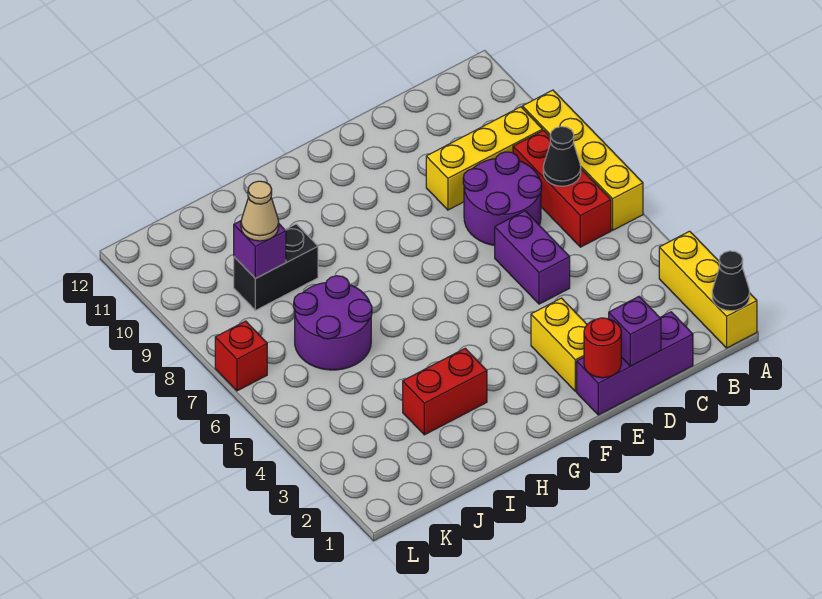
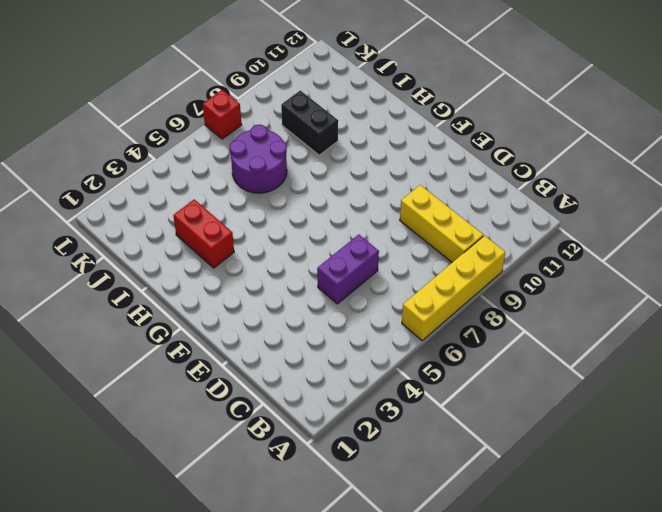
none -> yellow brick A1:A3 level 1
none -> red brick B6:B8 level 1
none -> purple brick C1:E1 level 1

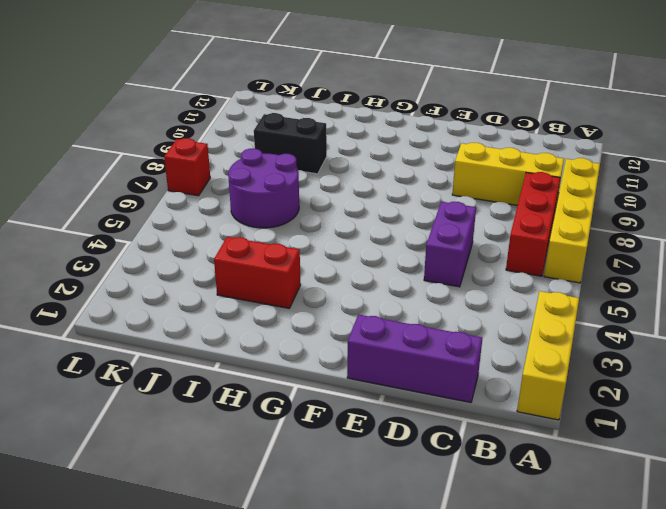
none -> purple round brick C7:D8 level 1
none -> yellow brick E2:E3 level 1
none -> black cone A1 level 2

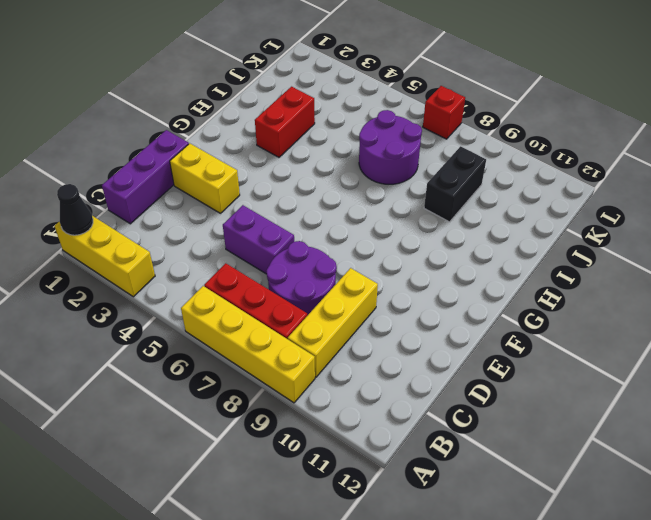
none -> black cone B7 level 2
none -> purple brick D1 level 2
none -> red round brick E1 level 2

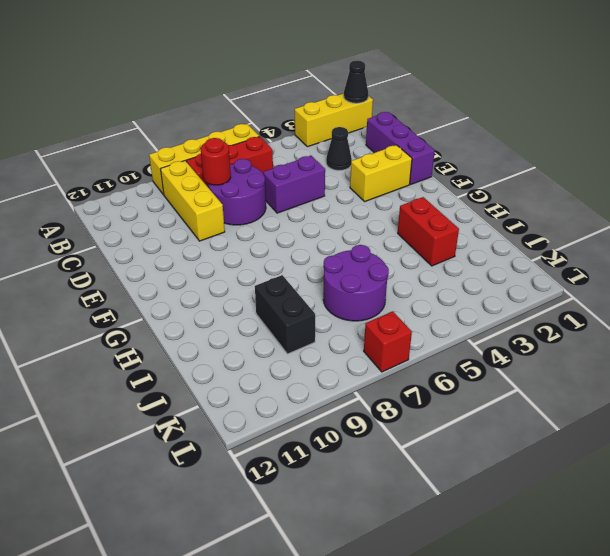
black cone C3 level 1 -> black cone B7 level 2
red round brick C8 level 2 -> red round brick E1 level 2
none -> purple brick D1 level 2
none -> purple brick J9 level 2
none -> tan cone J9 level 3

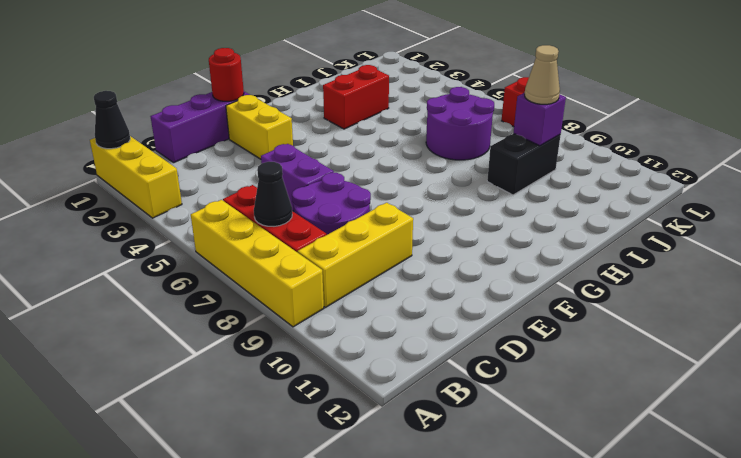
none -> purple brick D1 level 2

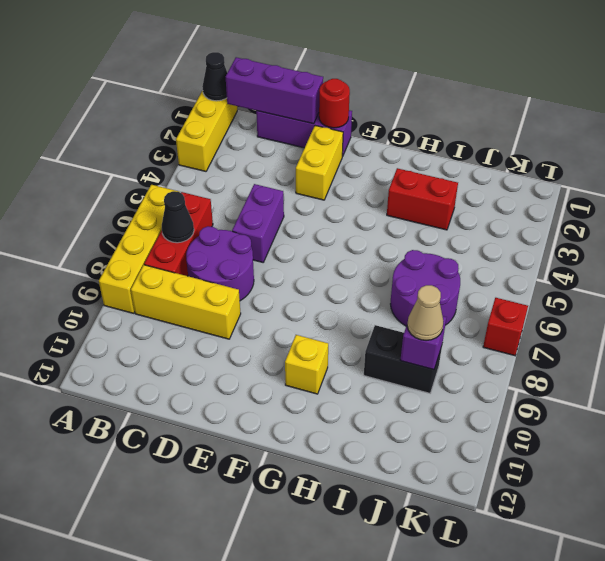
purple brick B1:D1 level 2 -> purple brick D1 level 2
yellow brick G10 level 1 -> none

